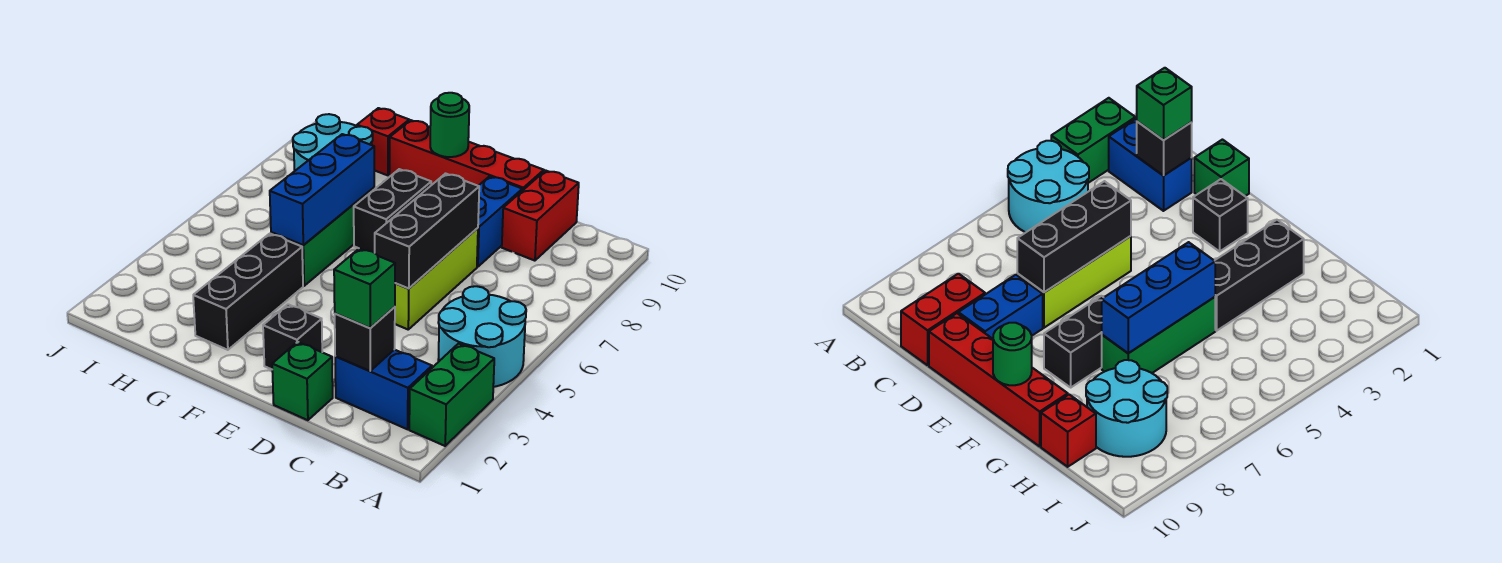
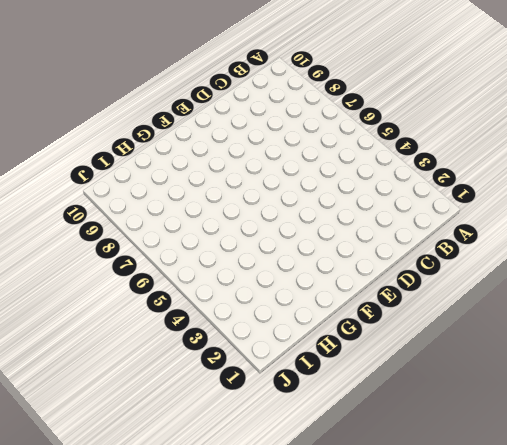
none -> green brick A2:A3 level 1
none -> cyan round brick A4:B5 level 1
none -> blue brick B2:C2 level 1

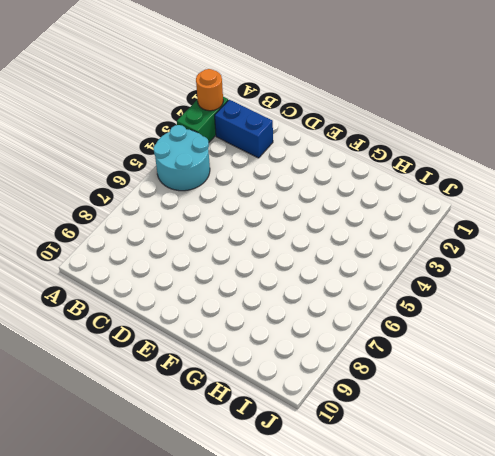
orange round brick A2 level 2 -> none
none -> red brick C9:C10 level 1
none -> green brick D1 level 1
none -> lime brick D5:D7 level 1

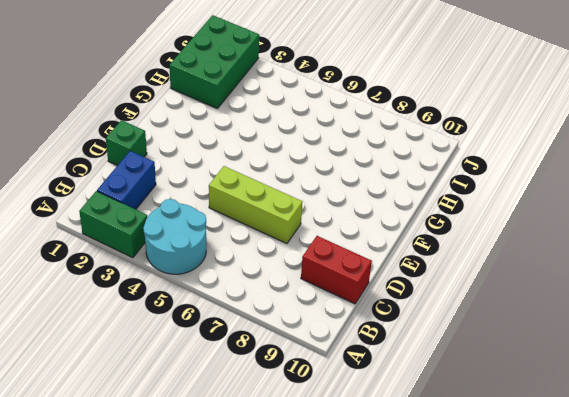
green brick H1:J2 level 1 -> none
none -> blue brick D8:D9 level 1
none -> red brick D10:G10 level 1
none -> black brick E2 level 1

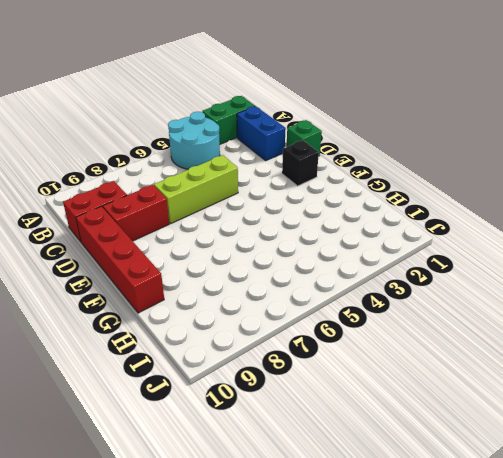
red brick D8:D9 level 1 -> blue brick D8:D9 level 1
none -> black brick F7:F8 level 1
none -> black brick G2:G4 level 1
none -> green brick G5:G7 level 1

